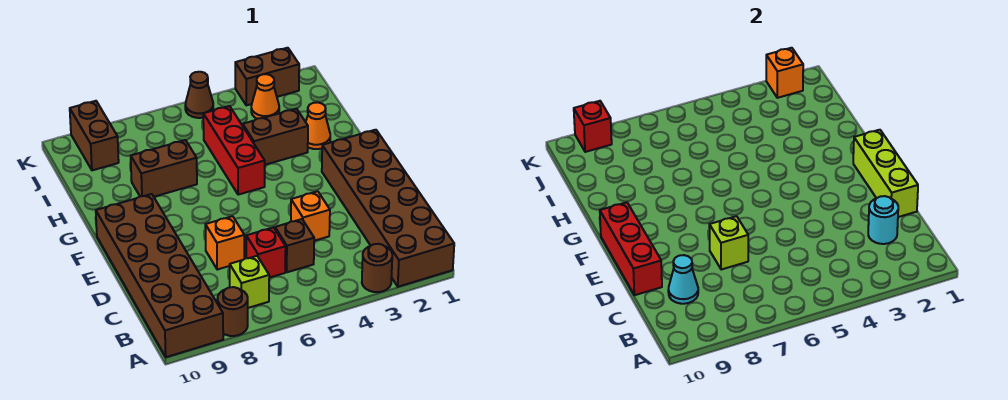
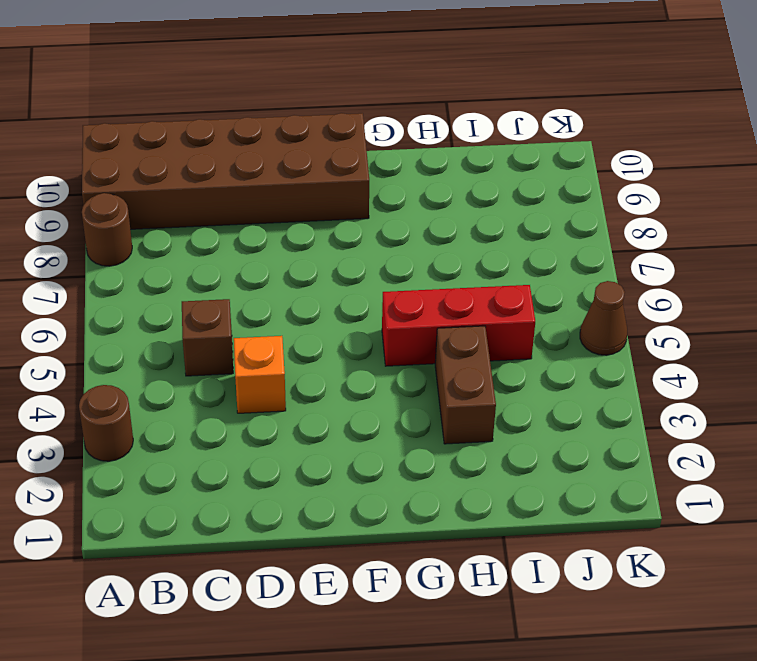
none -> brown brick A1:F2 level 1
none -> lime brick B7 level 1
none -> red brick C6 level 1

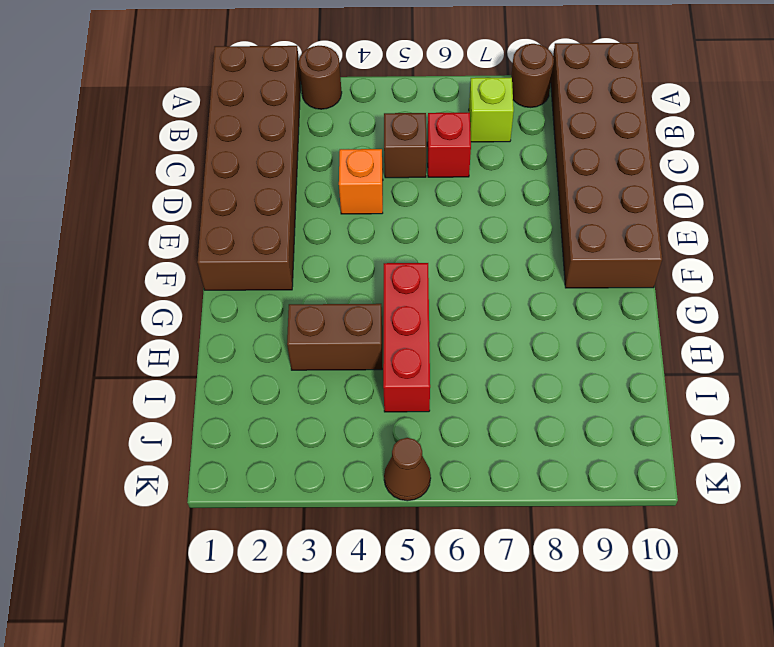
none -> orange brick D7 level 1
none -> orange cone H2 level 1
none -> brown brick H7:H8 level 1

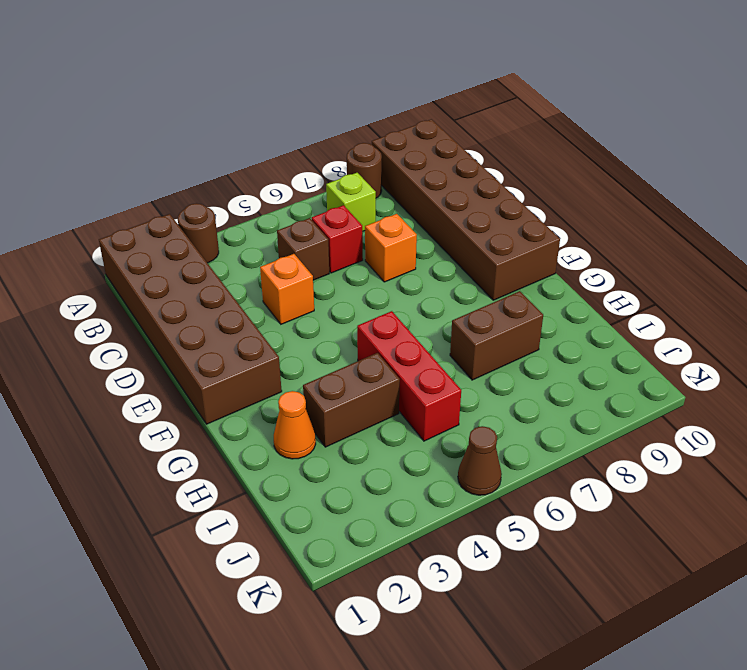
none -> orange cone J3 level 1
none -> brown brick J9:K9 level 1
none -> brown brick K2:K3 level 1

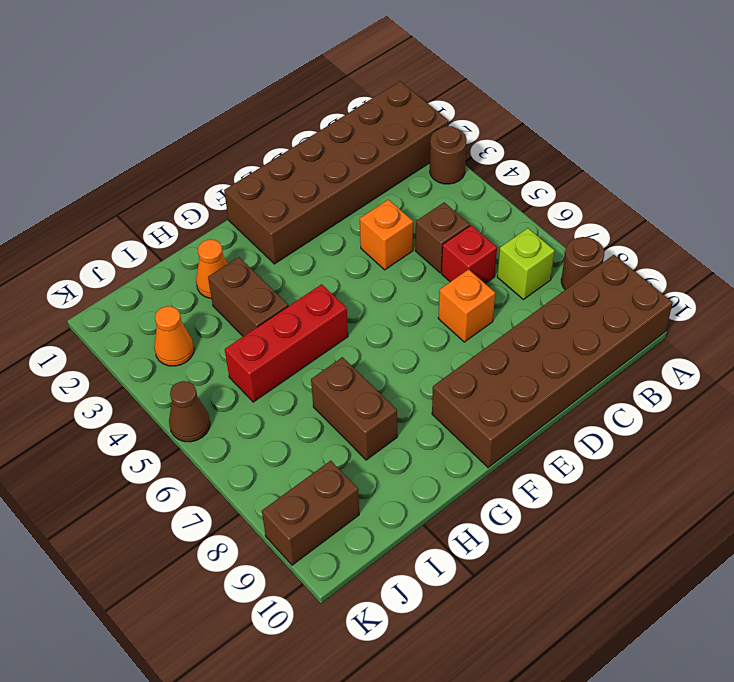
none -> brown brick K2:K3 level 1
none -> cyan round brick C2 level 2
none -> cyan cone C9 level 2

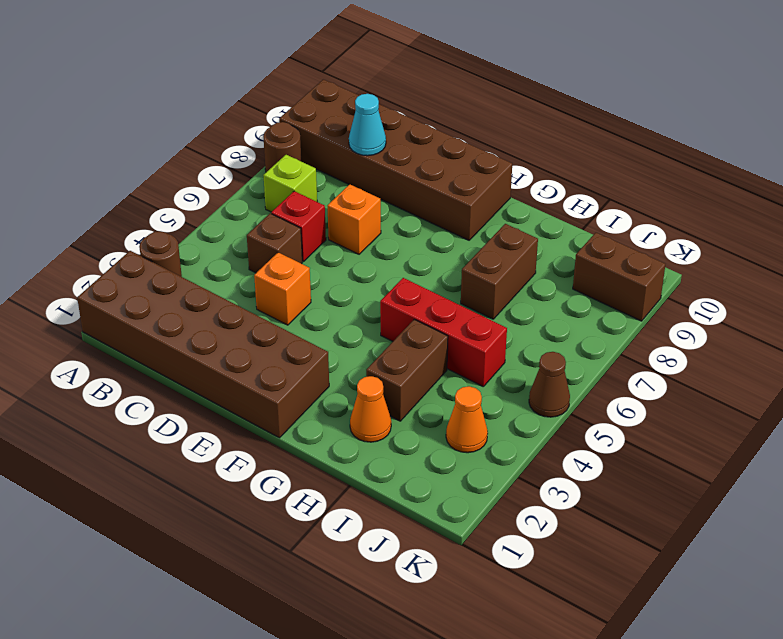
none -> brown brick K2:K3 level 1
none -> cyan round brick C2 level 2
none -> lime brick D1:F1 level 2

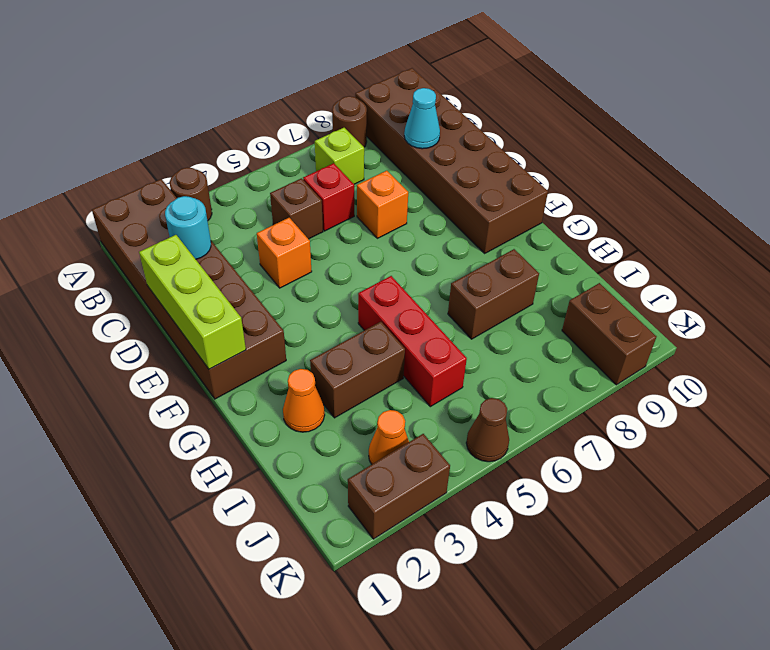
none -> lime brick D7 level 2
none -> red brick D10:F10 level 2
none -> orange brick K2 level 2

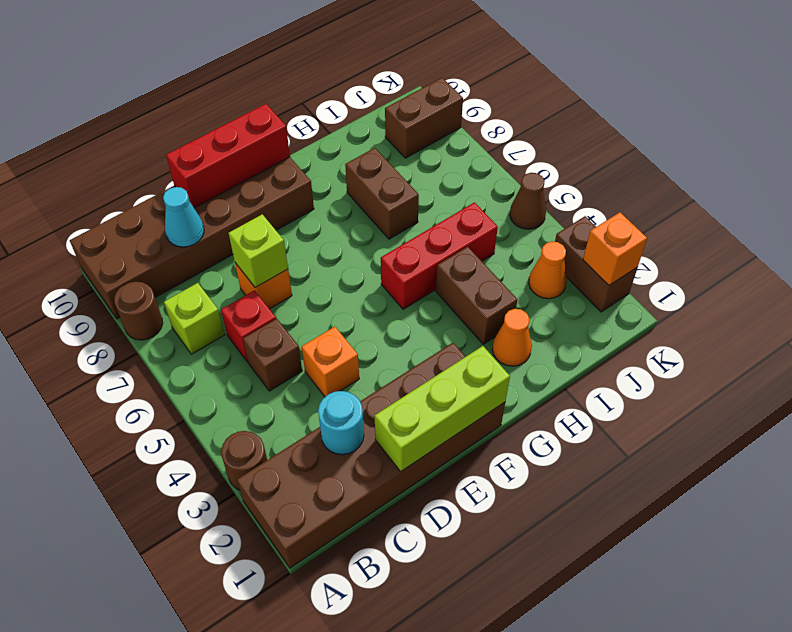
none -> red brick K9 level 2

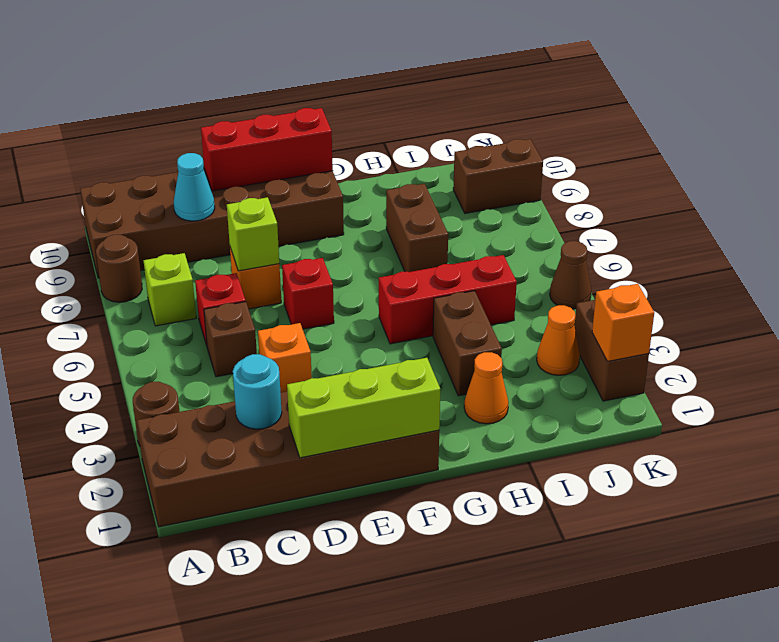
red brick E6 level 1 -> red brick K9 level 2

